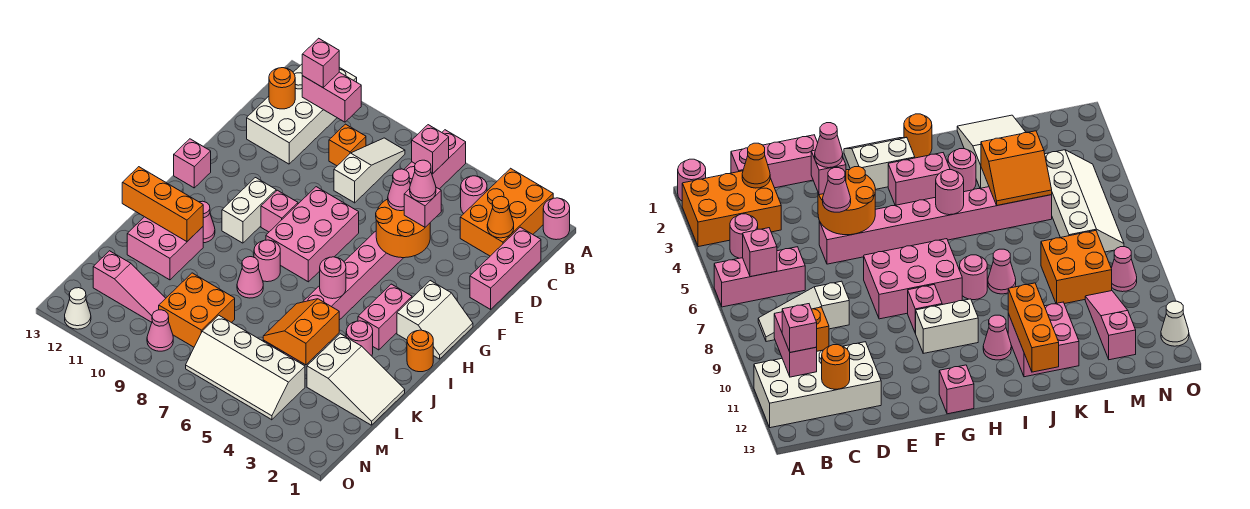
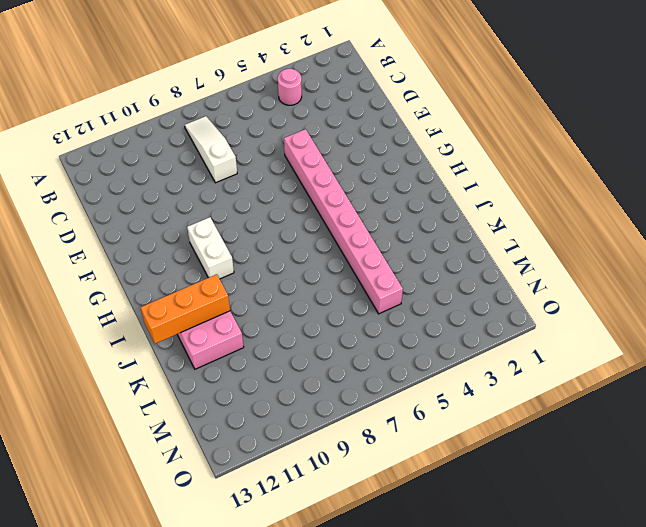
none -> pink round brick A1 level 1
none -> orange brick A2:C3 level 1
none -> pink brick A6:C6 level 1
none -> white brick A11:D12 level 1

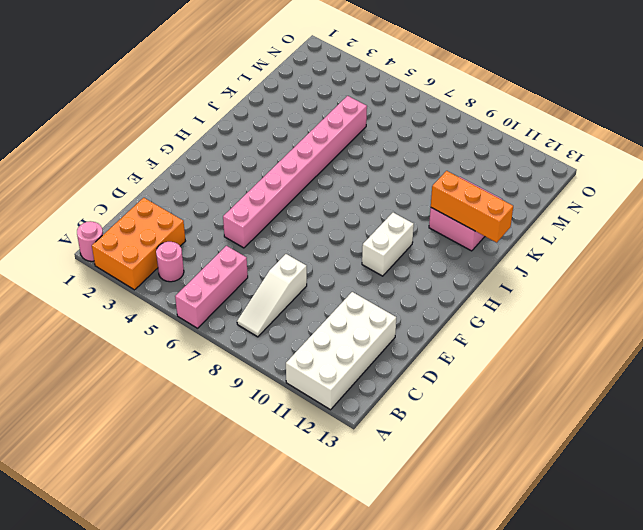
none -> pink brick C1:E1 level 1
none -> orange brick C9 level 1
none -> pink brick F7:H8 level 1
none -> white slope G1:H2 level 1 top 2

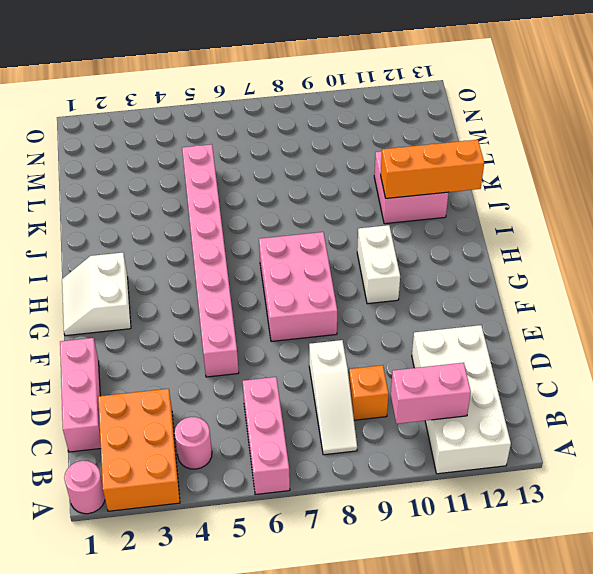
none -> pink brick G9 level 1
none -> pink brick G13 level 1
none -> pink brick H3:I3 level 1
none -> orange round brick I1 level 1

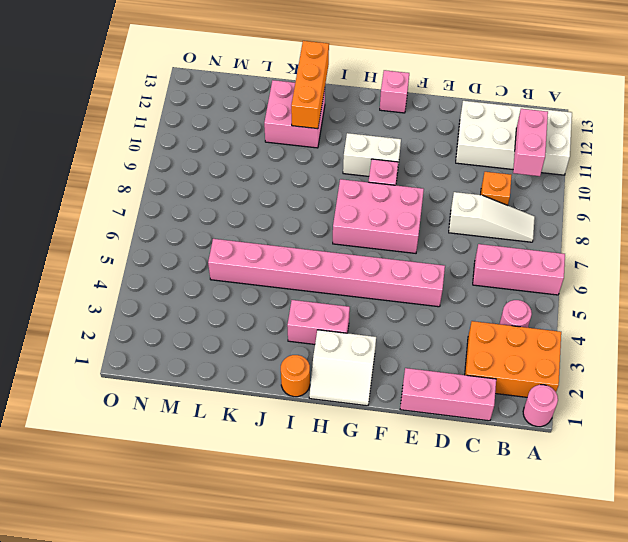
none -> pink round brick I8 level 1
none -> pink cone I11 level 1
none -> pink round brick J3 level 1
none -> pink cone J8 level 1

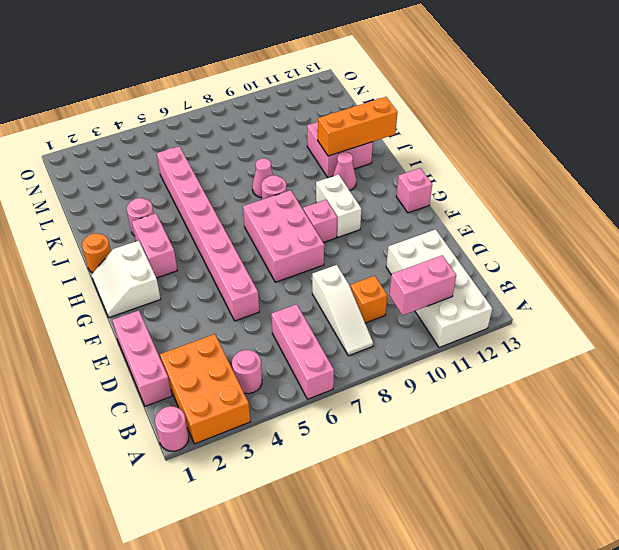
none -> white slope K1:L3 level 1 top 3
none -> orange brick L8:M9 level 1
none -> white slope M4:N7 level 1 top M
none -> pink slope M10:M12 level 1 top 12

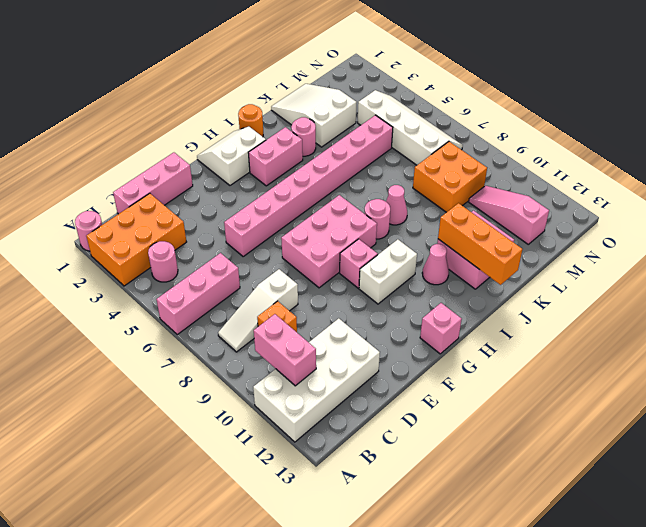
none -> pink cone N9 level 1
none -> white cone O12 level 1
none -> pink brick B6 level 2
none -> orange cone C2 level 2

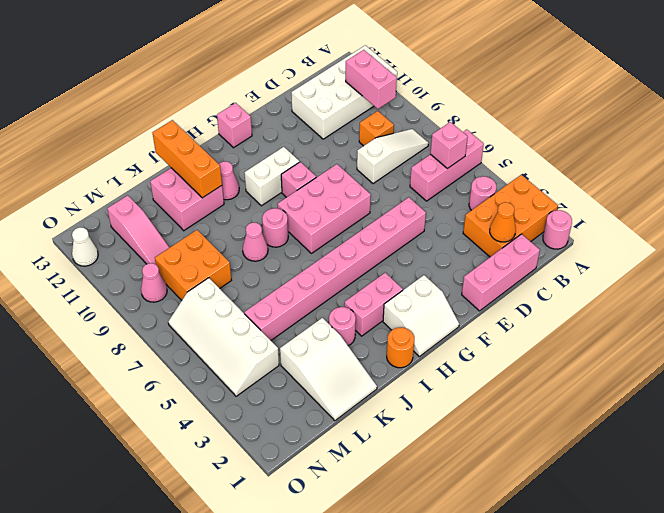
none -> orange round brick C12 level 2
none -> orange round brick E4:F5 level 2
none -> pink round brick I5 level 2
none -> orange slope K4:L5 level 2 top 4

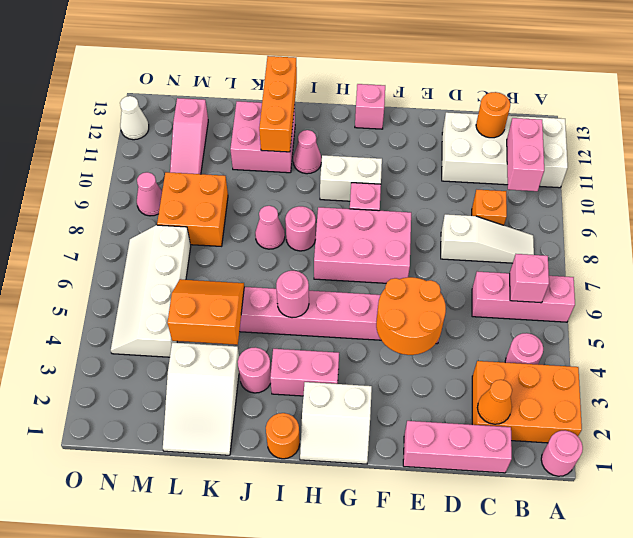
none -> pink brick B11 level 3
none -> pink brick E4 level 3
none -> pink cone E5 level 3
none -> pink cone E4 level 4

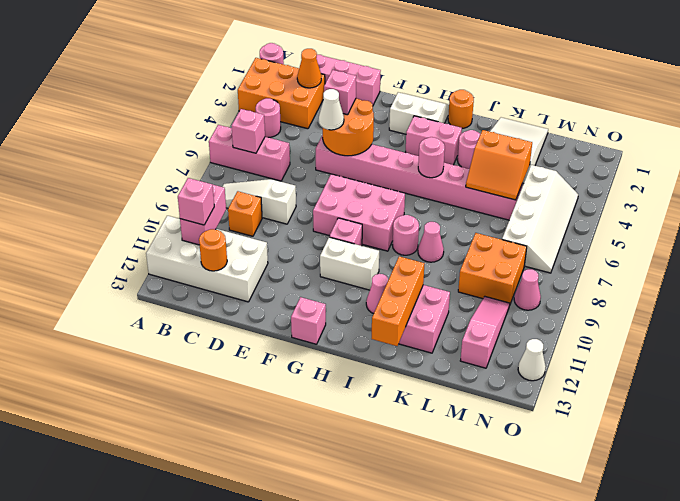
white cone E5 level 3 -> pink cone E5 level 3
none -> pink cone E4 level 4

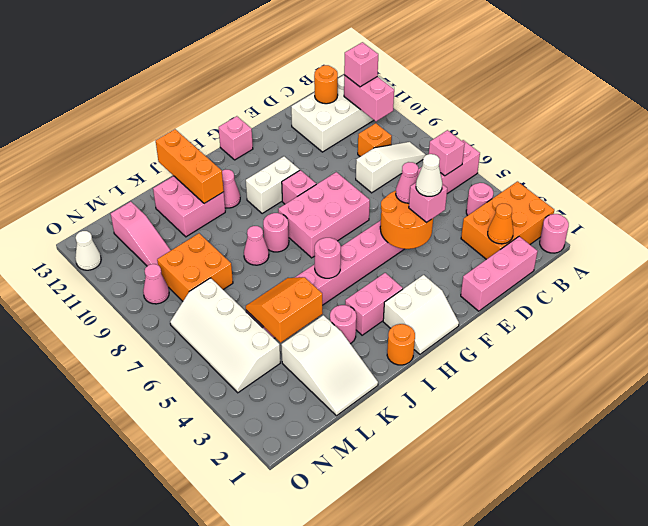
white cone E4 level 4 -> pink cone E4 level 4

